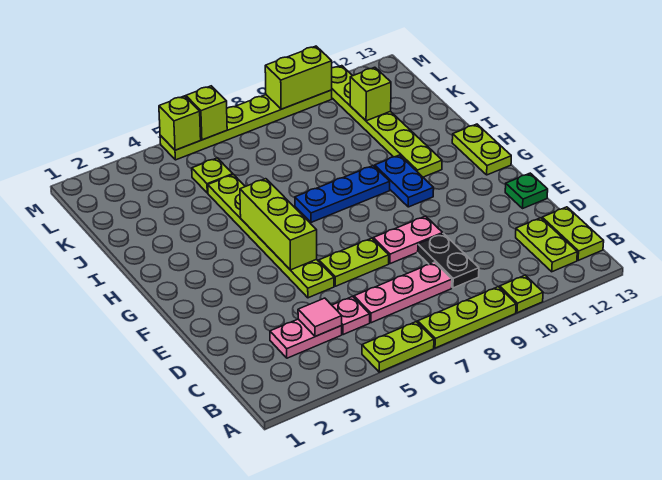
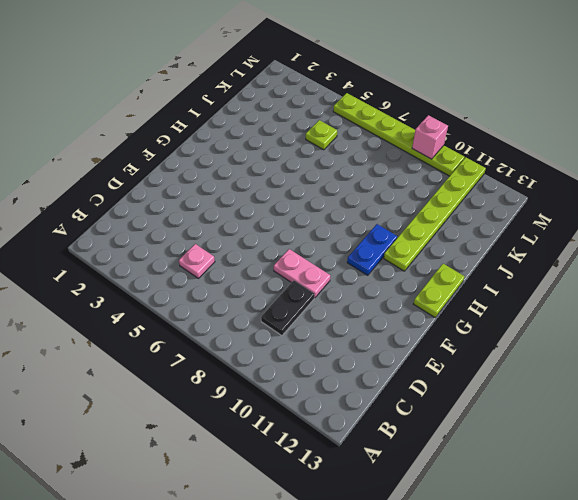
pink brick M9 level 2 -> lime brick M9:M10 level 2
none -> lime plate A5:A6 level 1
none -> lime plate A7:A9 level 1
none -> lime plate A10 level 1

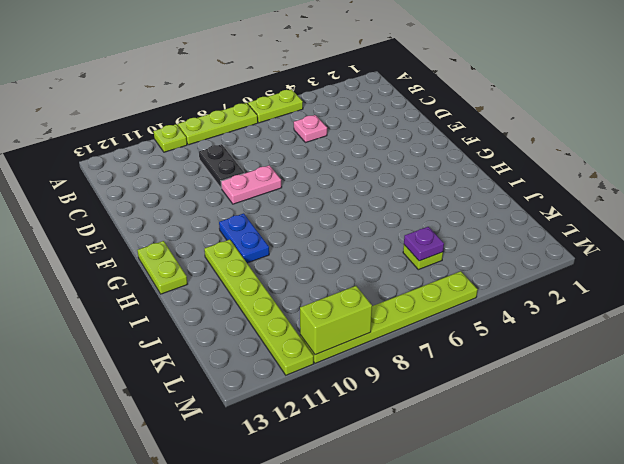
purple plate K5 level 2 -> none
none -> lime plate B12:C12 level 1
none -> lime plate B13:C13 level 1
none -> pink plate C3:C4 level 1

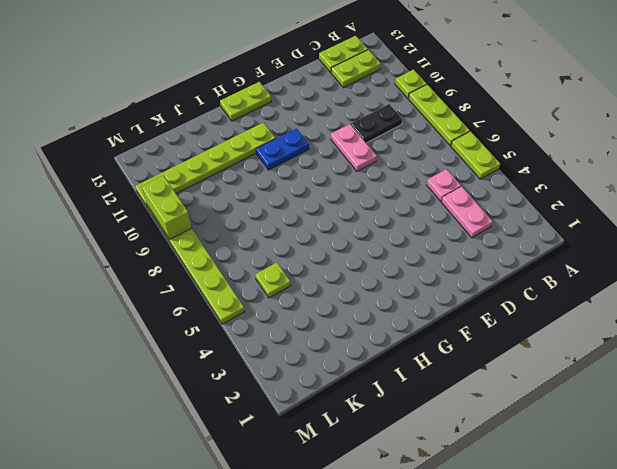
none -> pink plate C6:C8 level 1
none -> lime plate E5:J5 level 1
none -> lime plate E6:E7 level 1

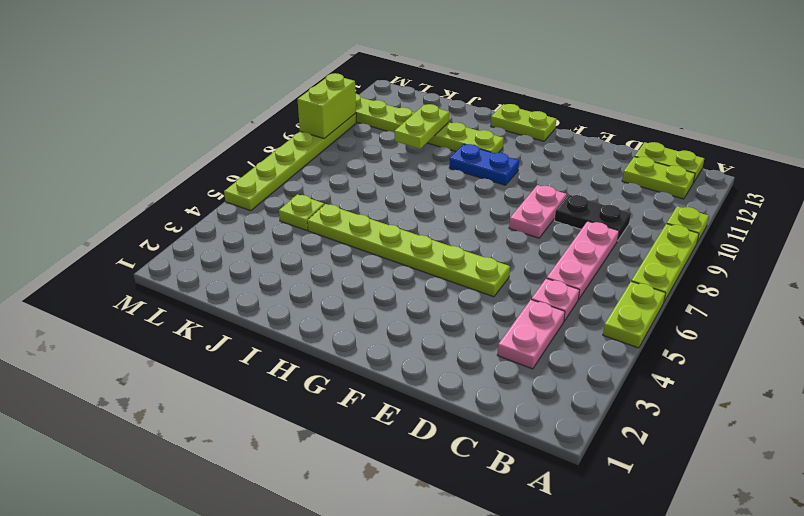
lime plate J10:J11 level 2 -> lime plate E6:E7 level 1
none -> green plate E13 level 1
none -> blue plate H7:H9 level 1
none -> pink tile C4 level 2

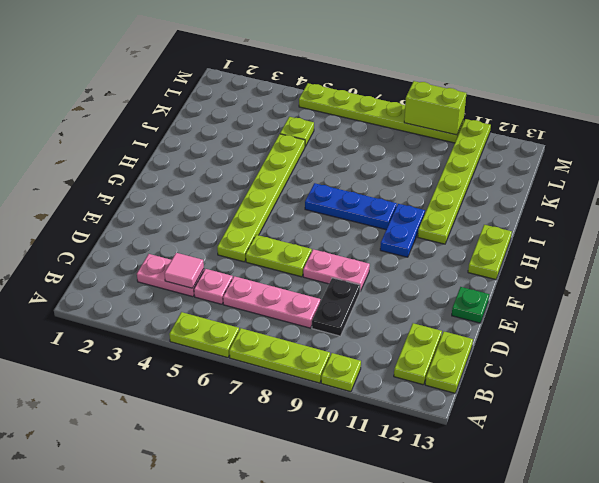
none -> lime brick F5:H5 level 2
none -> lime brick K11 level 2
none -> lime brick M5 level 2

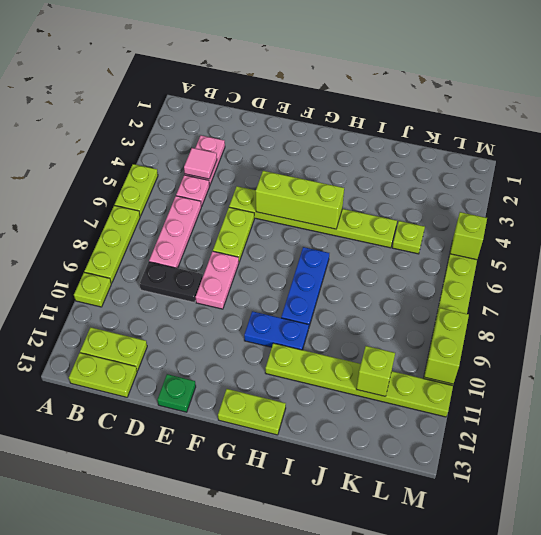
none -> lime brick M6 level 2

